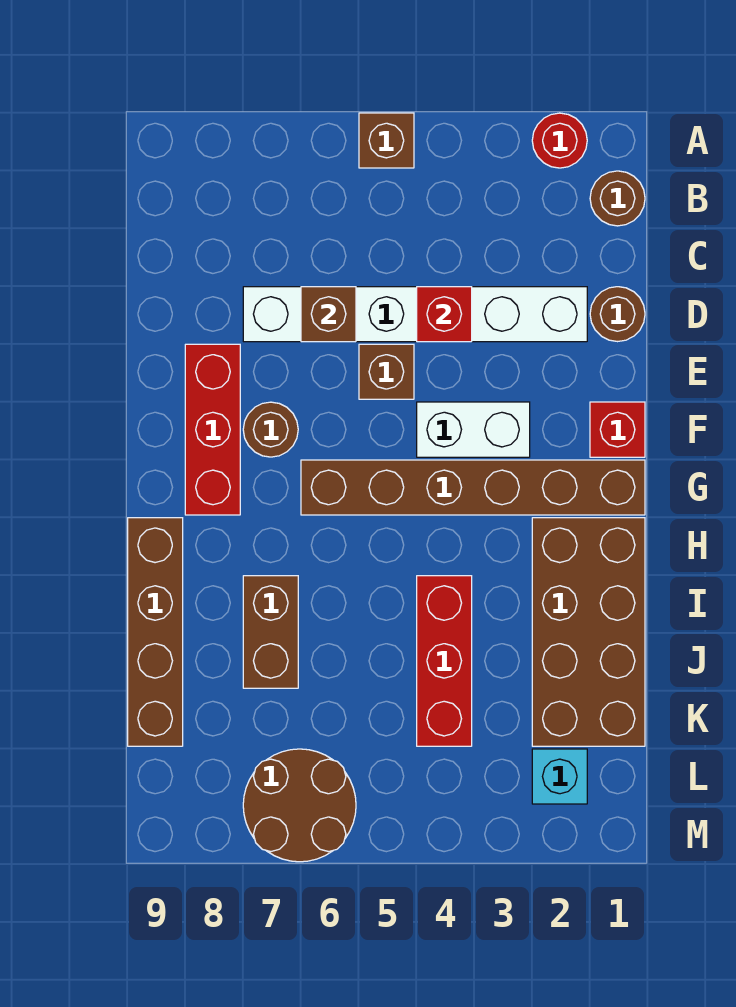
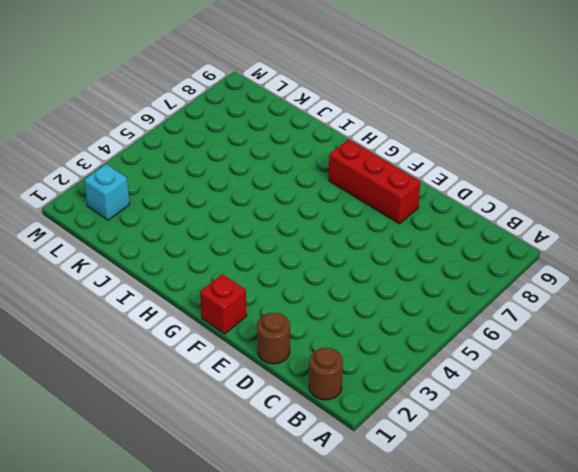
none -> red round brick A2 level 1
none -> brown brick A5 level 1
none -> white brick D2:D7 level 1

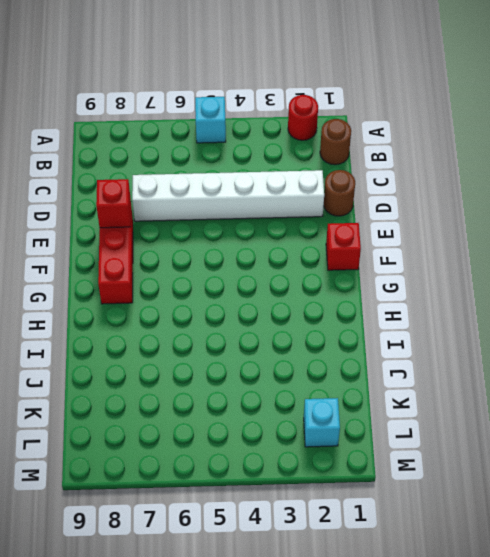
cyan brick A5 level 1 -> brown brick A5 level 1
red brick E8 level 2 -> red brick D4 level 2
none -> brown brick E5 level 1
none -> white brick F3:F4 level 1
none -> brown round brick F7 level 1

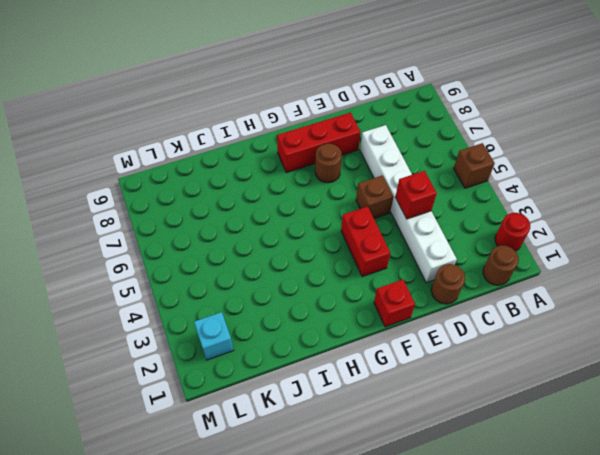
red brick F3:F4 level 1 -> white brick F3:F4 level 1
none -> brown brick G1:G6 level 1
none -> brown brick H1:K2 level 1
none -> brown brick H9:K9 level 1

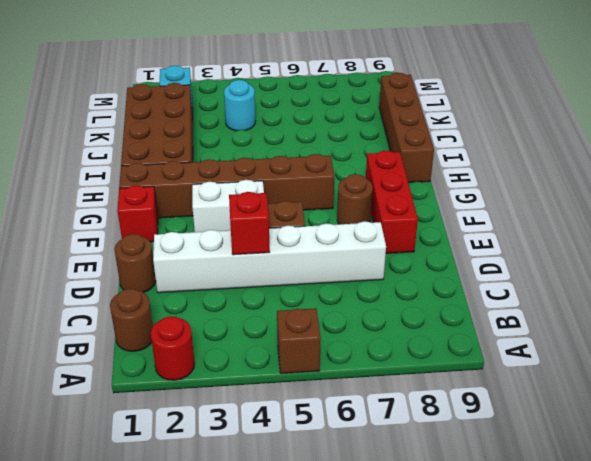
cyan round brick K4 level 1 -> red brick I4:K4 level 1
none -> brown brick I7:J7 level 1
none -> brown round brick L6:M7 level 1
none -> brown brick D6 level 2

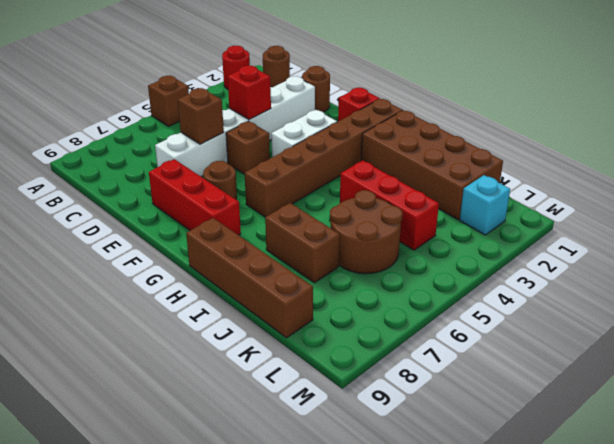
brown round brick J5:K6 level 1 -> brown round brick L6:M7 level 1

